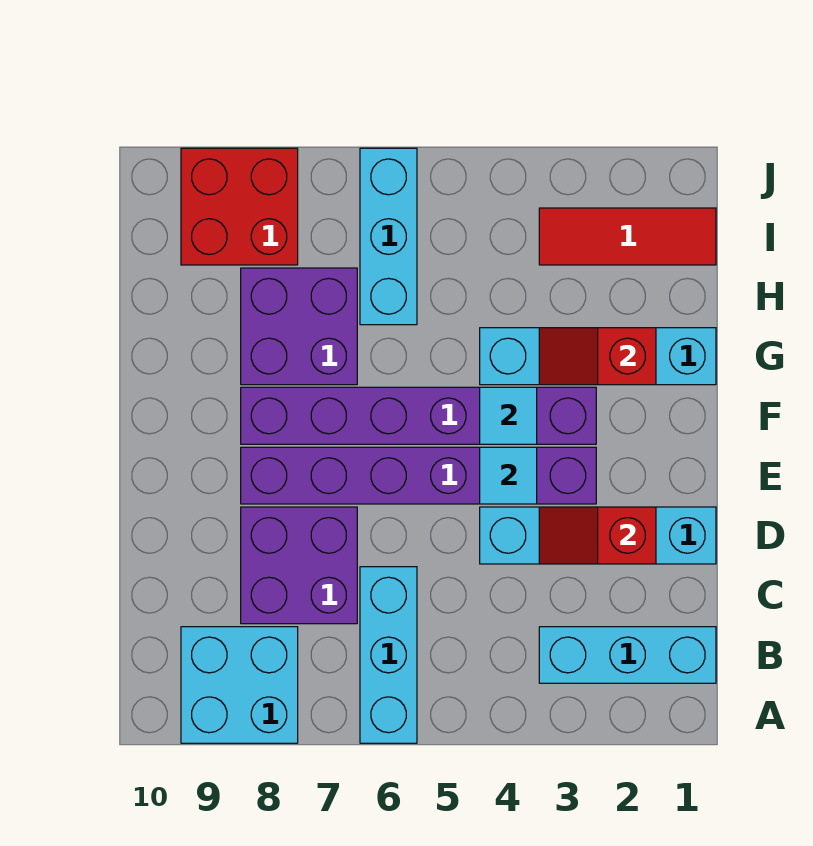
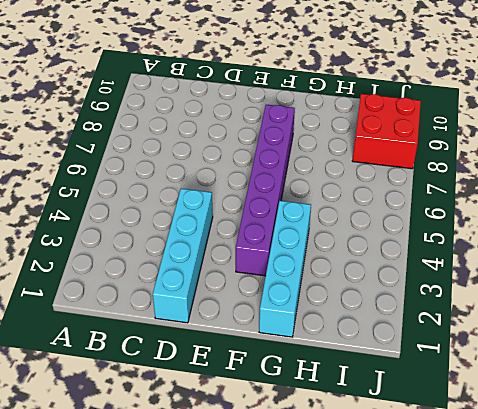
none -> cyan brick A6:C6 level 1
none -> cyan brick A8:B9 level 1
none -> cyan brick B1:B3 level 1

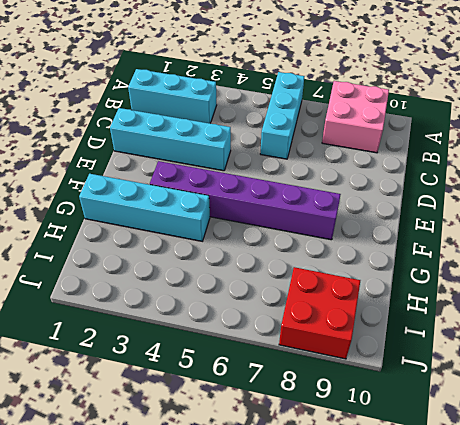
pink brick A8:B9 level 1 -> cyan brick A8:B9 level 1
none -> purple brick C7:D8 level 1
none -> purple brick E3:E8 level 1
none -> purple brick G7:H8 level 1

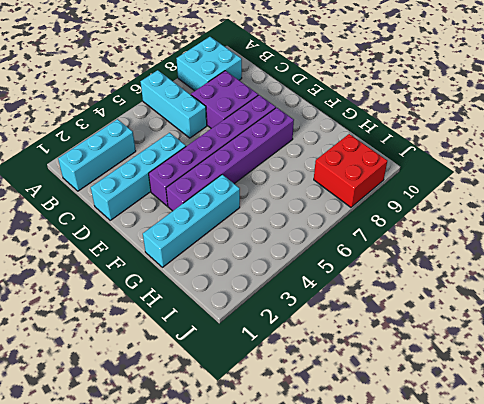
none -> purple brick G7:H8 level 1
none -> cyan brick H6:J6 level 1
none -> red tile I1:I3 level 1

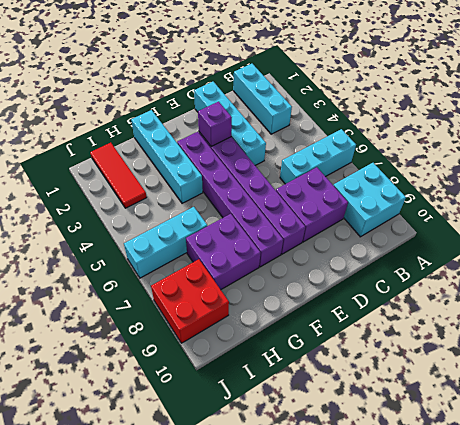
purple brick E3 level 2 -> none
none -> red slope D2:D3 level 2 top 2
none -> cyan tile E4 level 2
none -> cyan tile F4 level 2

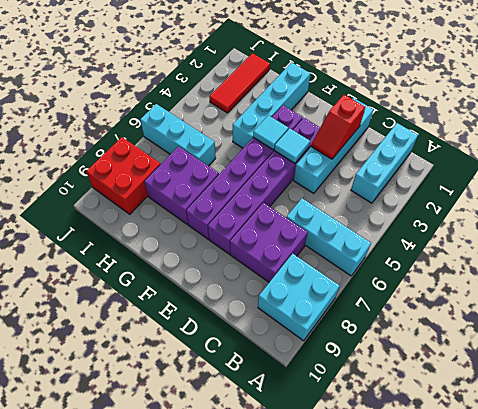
none -> red slope G2:G3 level 2 top 2

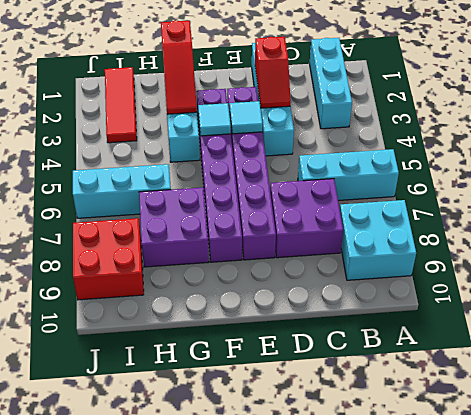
red slope G1:G3 level 2 top 1 -> red slope G2:G3 level 2 top 2

